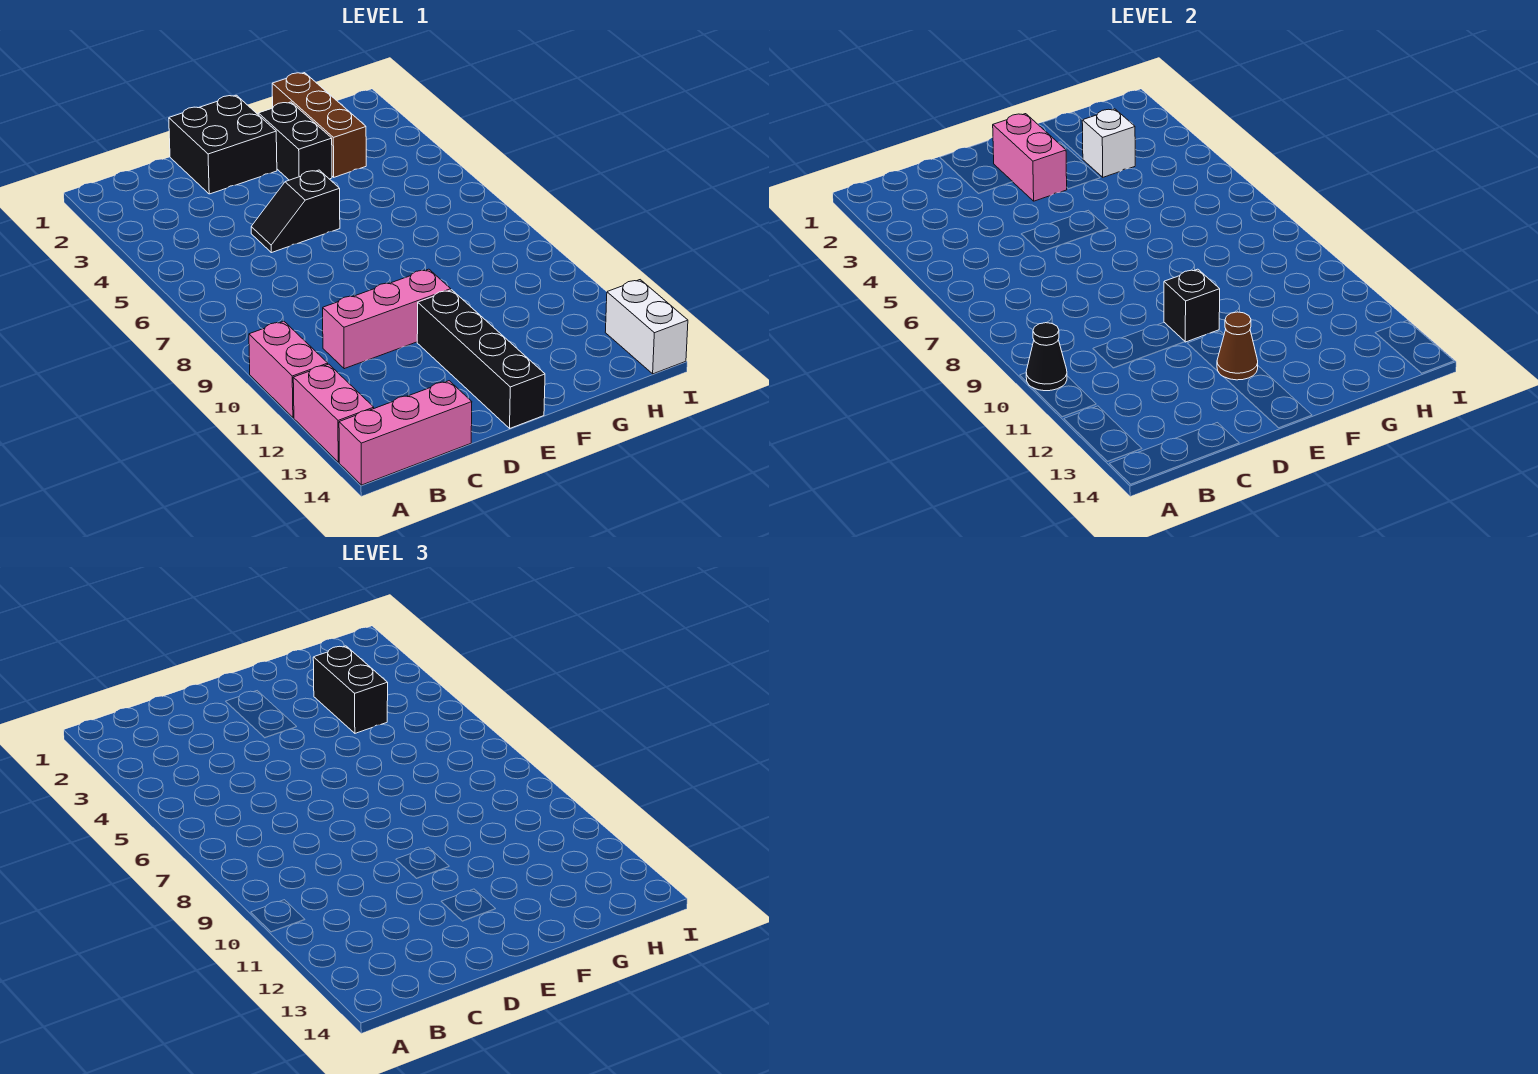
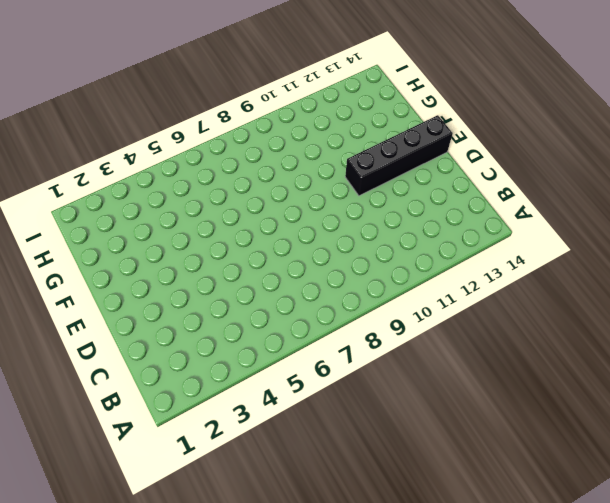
none -> pink brick A10:A11 level 1
none -> pink brick A12:A13 level 1
none -> pink brick A14:C14 level 1

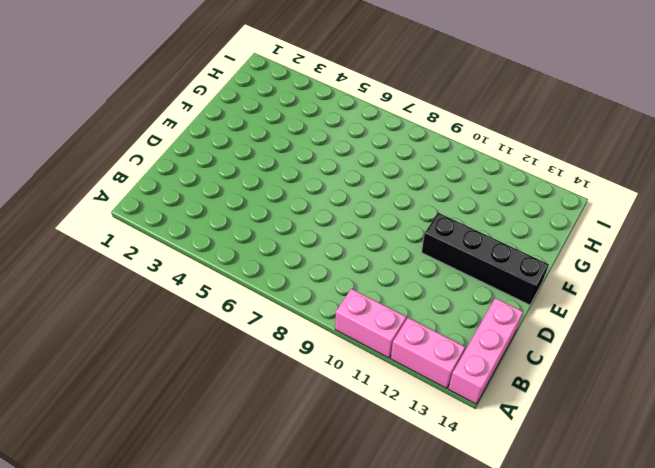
none -> pink brick C10:E10 level 1
none -> black brick D1:E2 level 1
none -> black slope D5:E5 level 1 top E

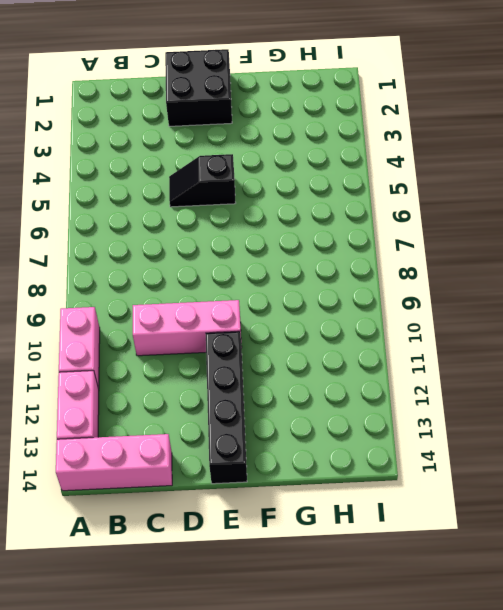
none -> black brick F2:F3 level 1
none -> brown brick G1:G3 level 1
none -> white brick I13:I14 level 1

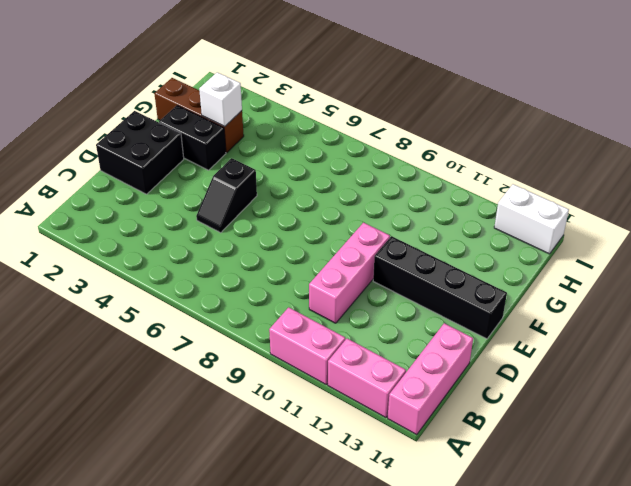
none -> black cone A10 level 2
none -> pink brick E2:E3 level 2
none -> black brick E10 level 2

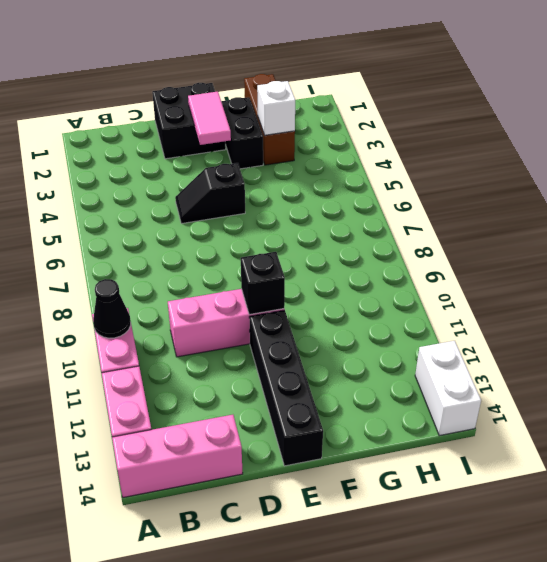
pink tile E2:E3 level 2 -> pink brick E2:E3 level 2
none -> brown cone E12 level 2
none -> black brick G3:G4 level 3

